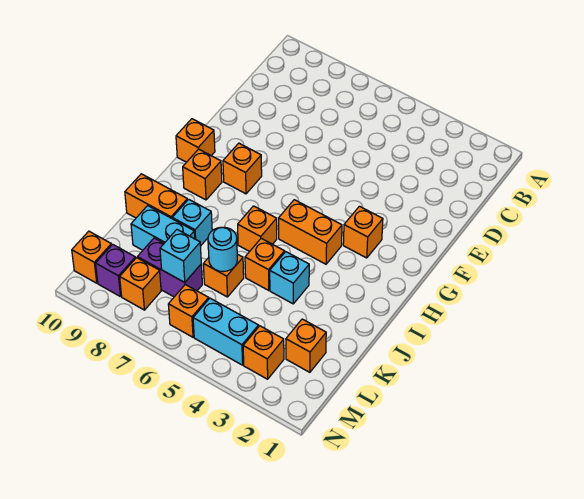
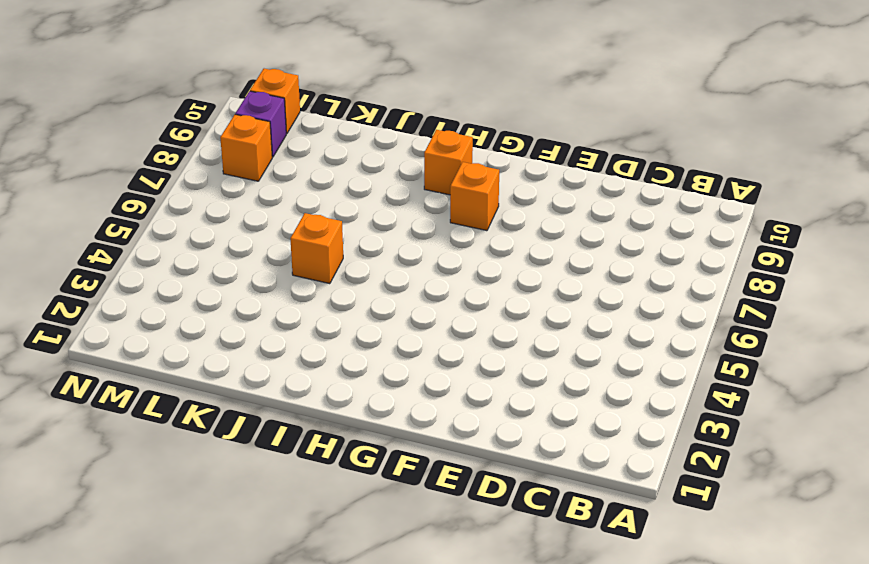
none -> orange brick G3 level 1
none -> orange brick G10 level 1
none -> orange brick H4:H5 level 1

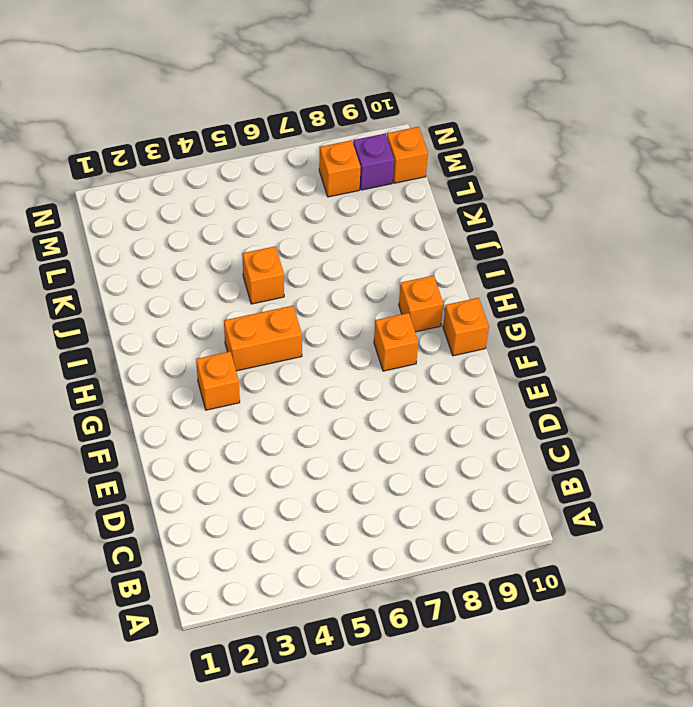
none -> orange brick I6 level 1
none -> cyan brick J4 level 1
none -> cyan brick J8 level 1

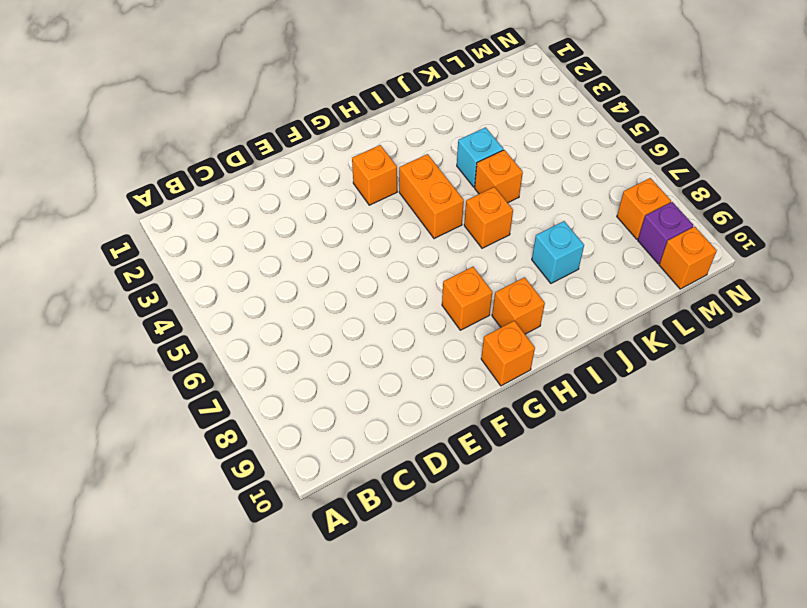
none -> orange brick J9:J10 level 1
none -> orange brick K6 level 1
none -> cyan brick K8:K9 level 1

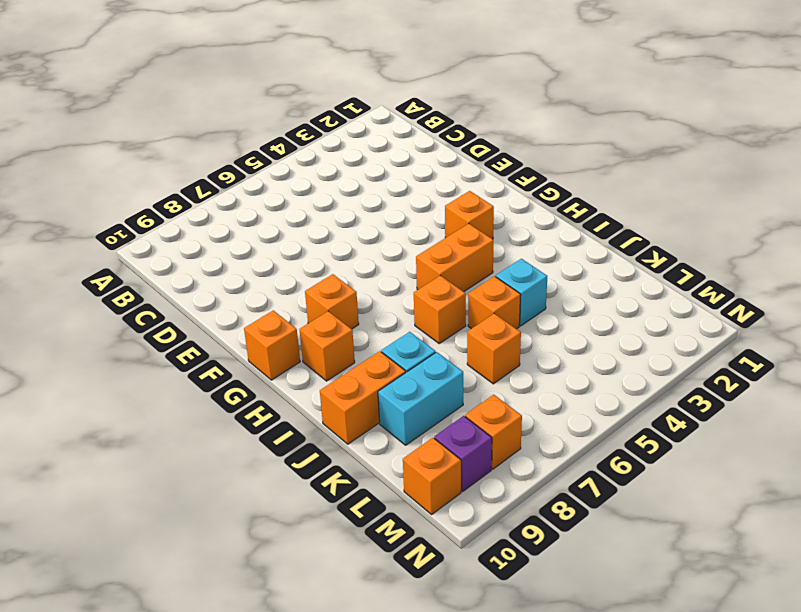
none -> orange brick L2 level 1
none -> purple brick L7:L8 level 1
none -> orange brick M3 level 1

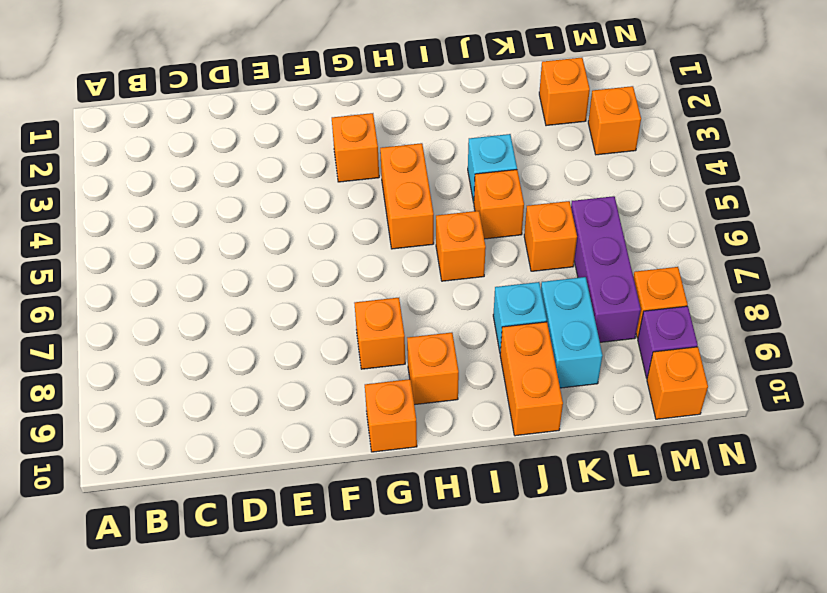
purple brick L6:L8 level 1 -> purple brick L7:L8 level 1
none -> cyan brick M4:M5 level 1
none -> orange brick M6 level 1
none -> cyan round brick K6 level 2

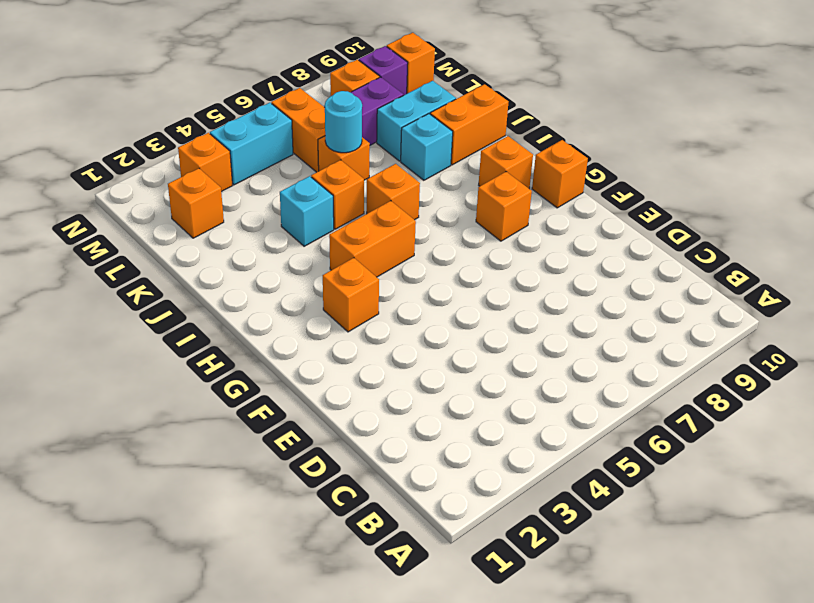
orange brick L6:M6 level 1 -> orange brick M6 level 1
none -> cyan brick L7 level 2

